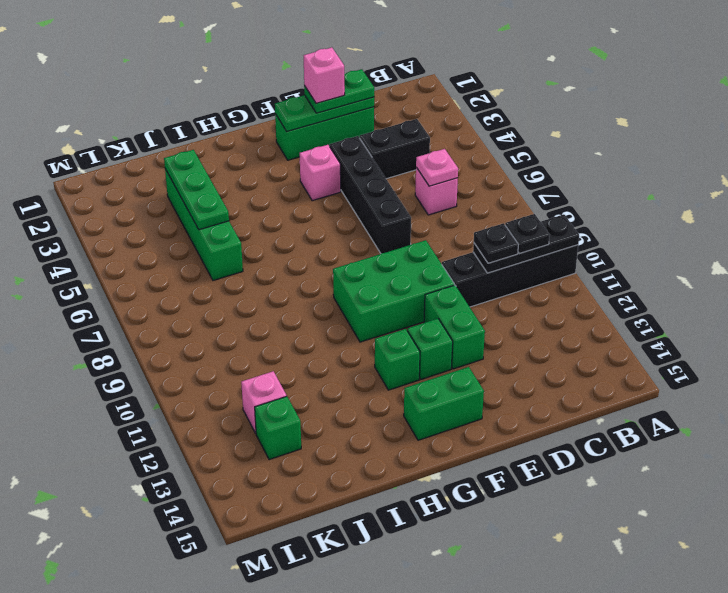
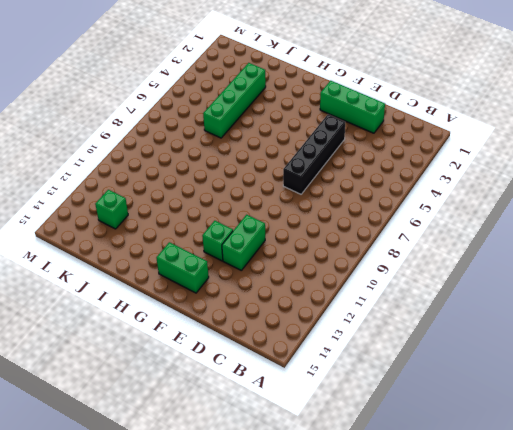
none -> black brick A10:D10 level 1
none -> black brick C4:D4 level 1
none -> pink brick C6 level 1

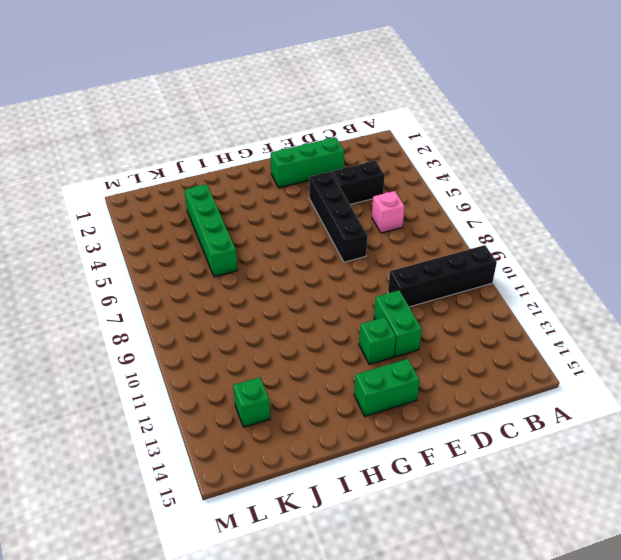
none -> green brick E9:G10 level 1
none -> pink brick F4 level 1
none -> green brick G12 level 1

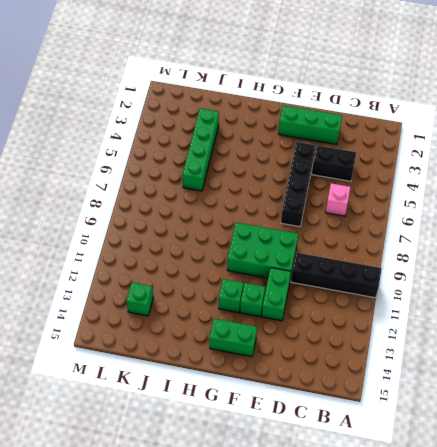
none -> pink brick F4 level 1
none -> pink brick K12 level 1
none -> black plate A10:C10 level 2

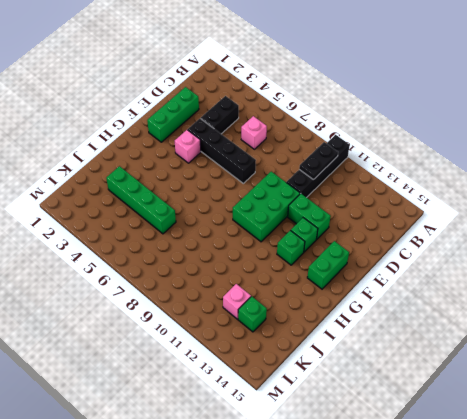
black plate B10:C10 level 2 -> black plate A10:C10 level 2
none -> pink plate C6 level 2
none -> green plate D2:F2 level 2
none -> green plate J3:J5 level 2

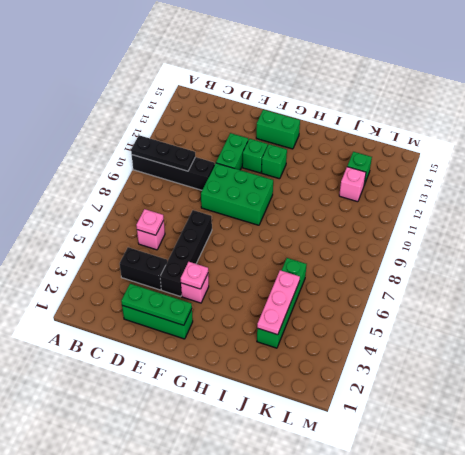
pink plate F4 level 2 -> none
pink plate J3:J5 level 2 -> green plate J3:J5 level 2
none -> black plate B10 level 3
none -> black plate C10 level 3
none -> green plate D2:E2 level 3

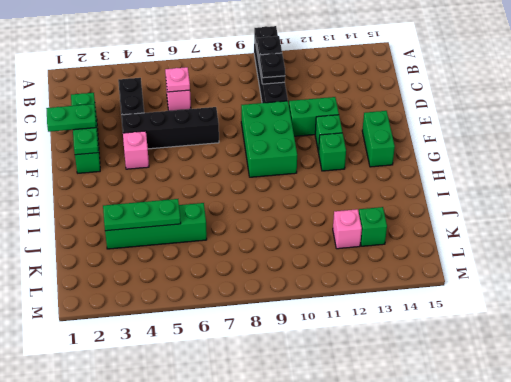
green plate E1:E2 level 3 -> green plate D2:E2 level 3
none -> pink brick E2 level 4

